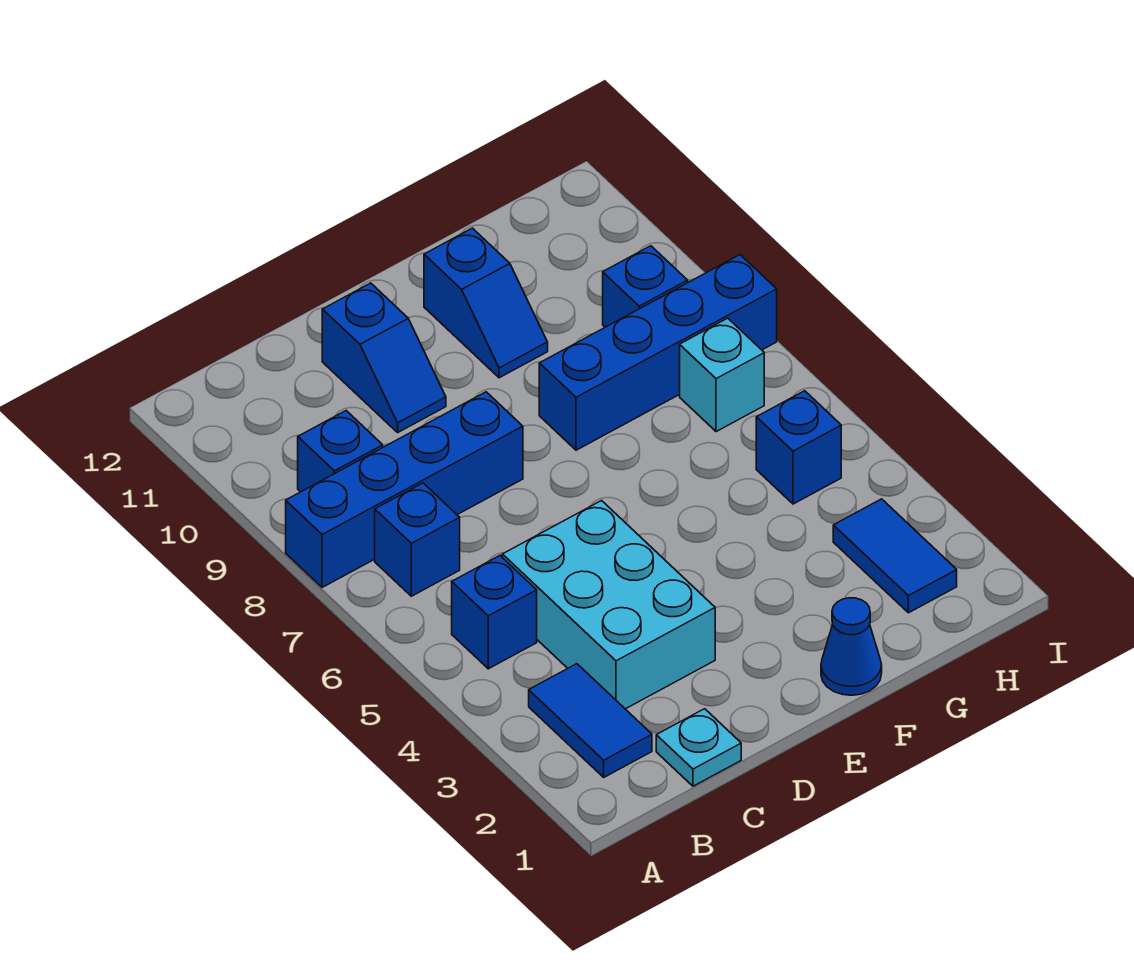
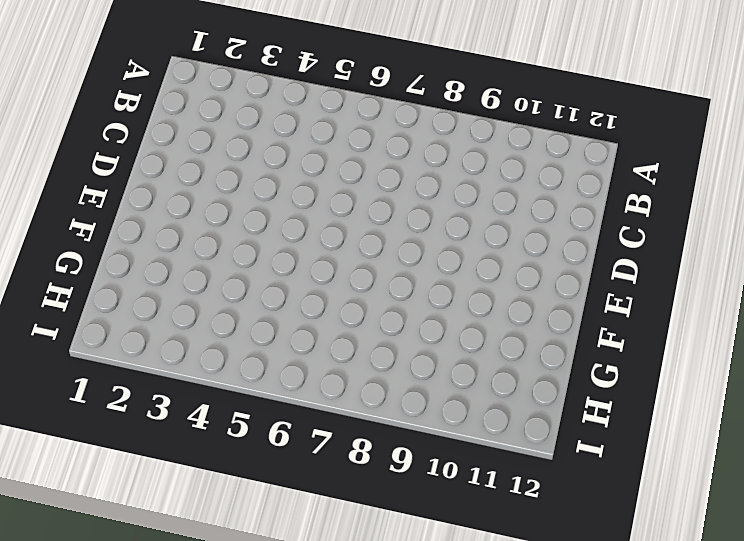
none -> blue brick A8:D8 level 1
none -> blue tile B2:B3 level 1
none -> blue brick B5 level 1

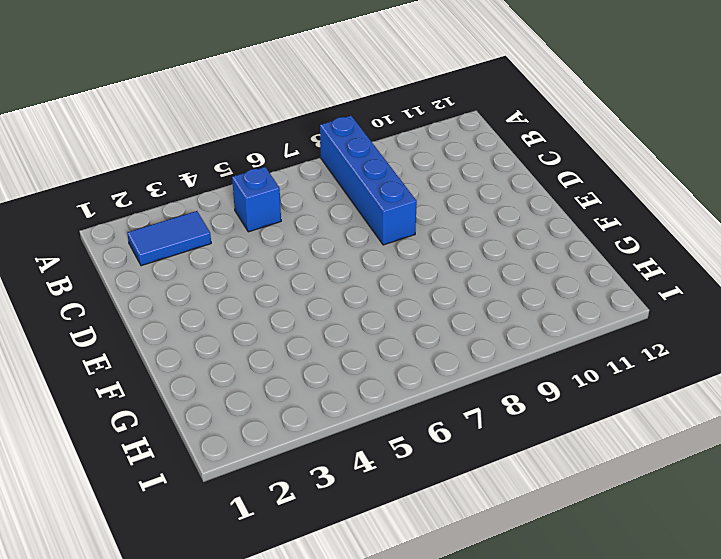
none -> blue brick B7 level 1
none -> blue brick B9 level 1
none -> cyan plate C1 level 1

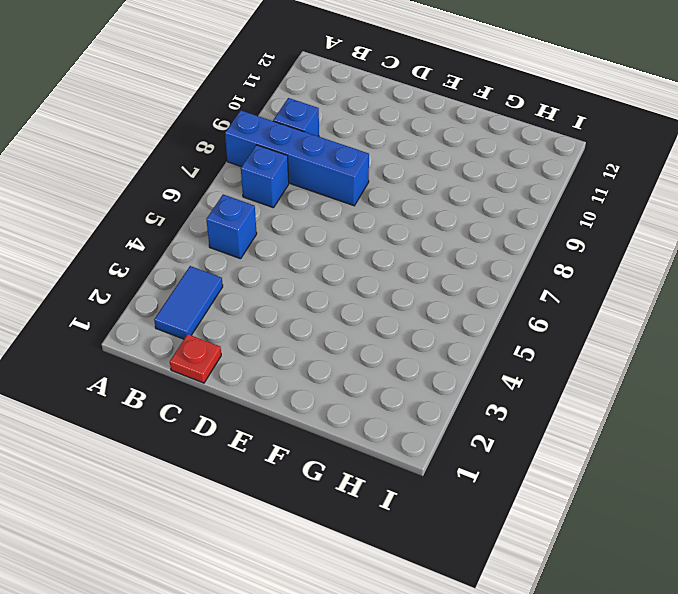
red plate C1 level 1 -> cyan plate C1 level 1
none -> cyan brick C3:D5 level 1
none -> blue slope D10:D11 level 1 top 11
none -> blue cone F1 level 1

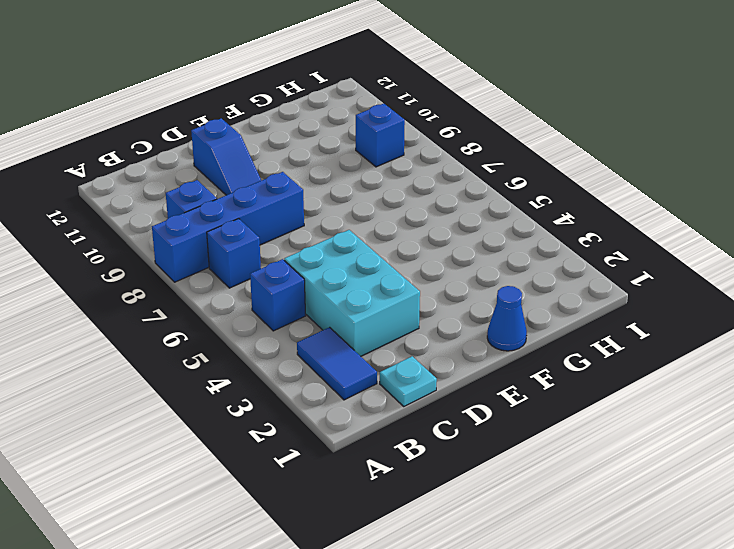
none -> blue brick F8:I8 level 1
none -> blue slope F10:F11 level 1 top 11
none -> blue tile H2:H3 level 1

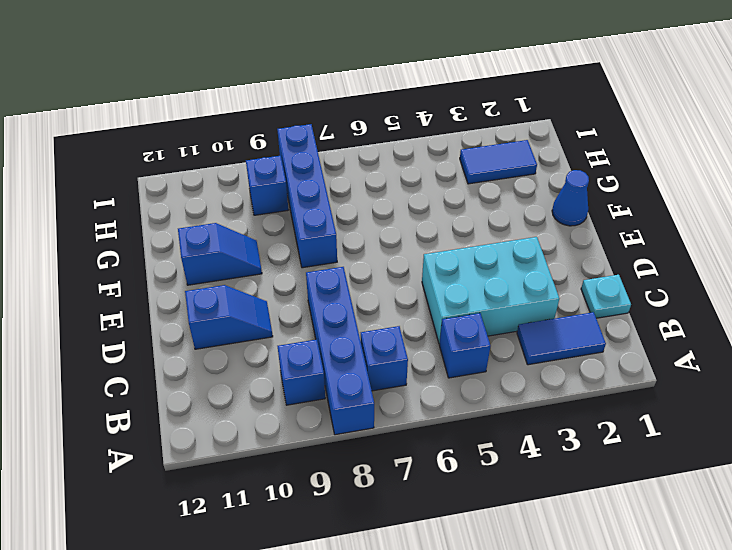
none -> blue brick H5 level 1
none -> cyan brick H7 level 1

